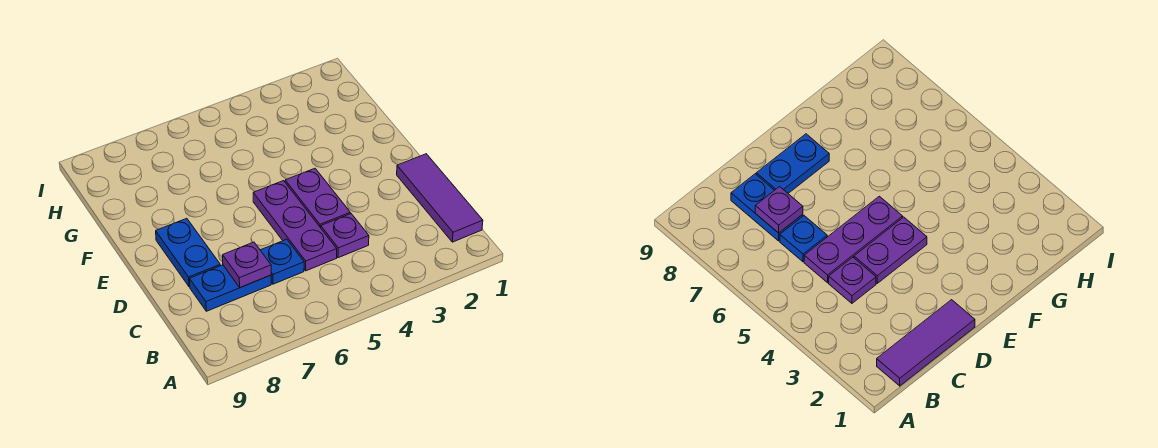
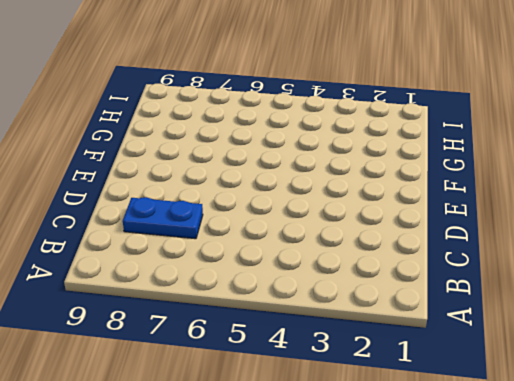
none -> purple tile B1:D1 level 1
none -> purple plate C4 level 1

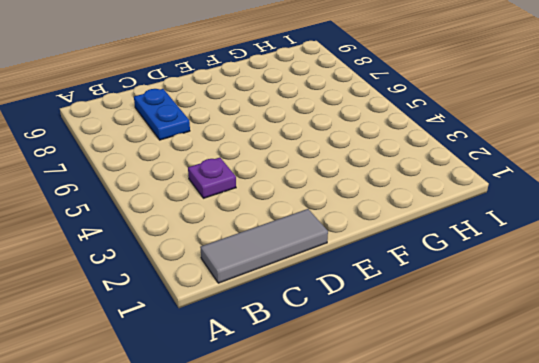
grey tile B1:D1 level 1 -> purple tile B1:D1 level 1
none -> purple plate C5:E5 level 1
none -> blue plate C6 level 1

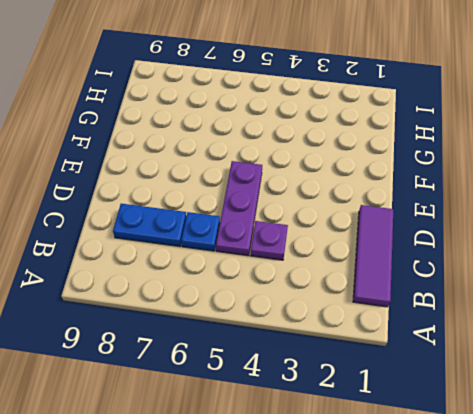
none -> purple plate D4:E4 level 1
none -> blue plate D8:E8 level 1

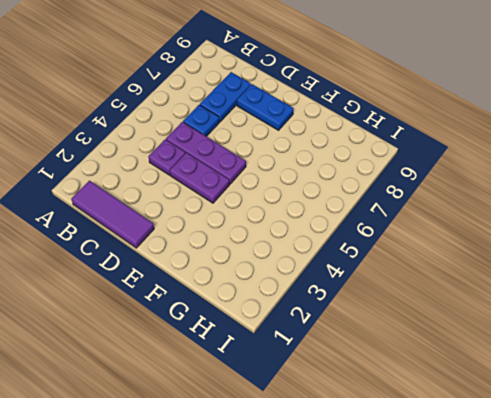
none -> purple plate C7 level 2

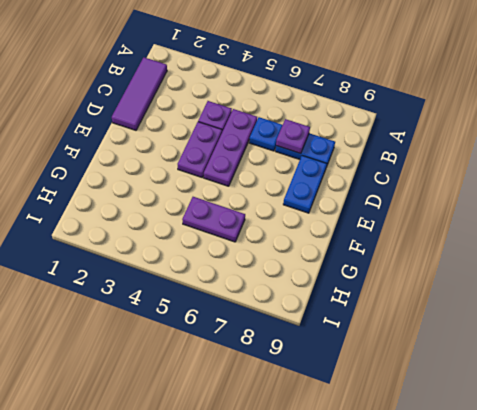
purple plate G5:G6 level 1 -> none

